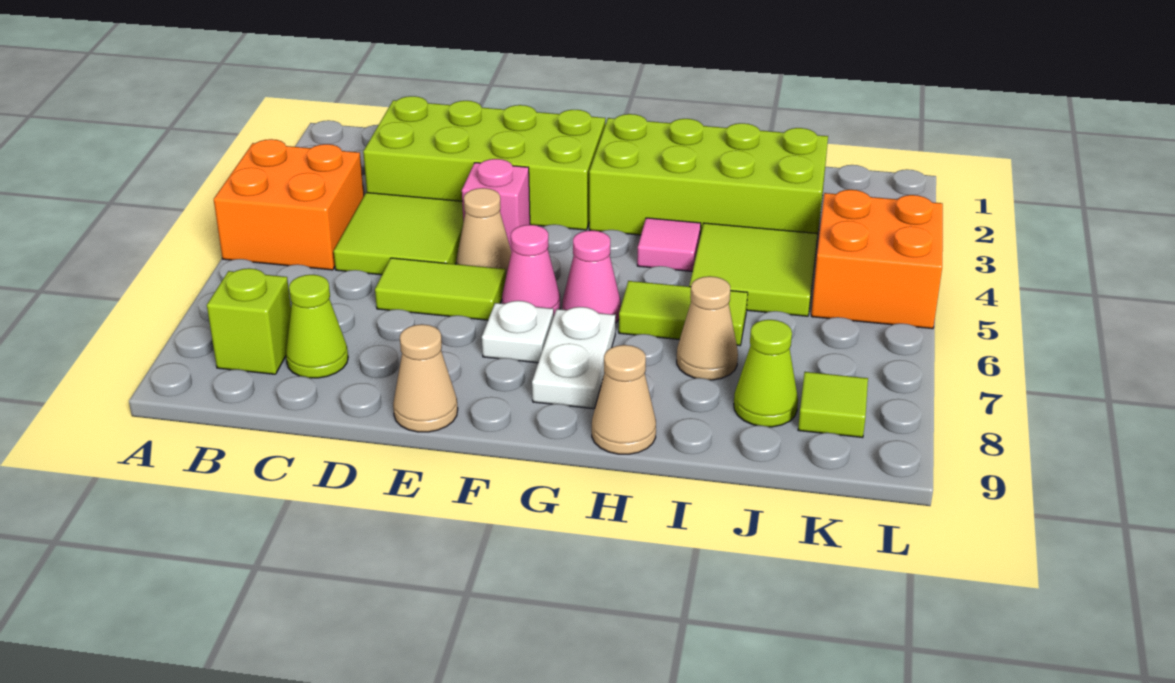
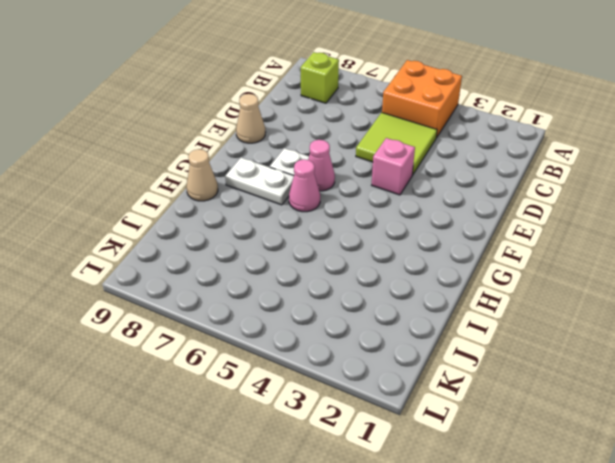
none -> lime brick C2:F3 level 1
none -> lime cone C8 level 1
none -> lime tile D6:E6 level 1

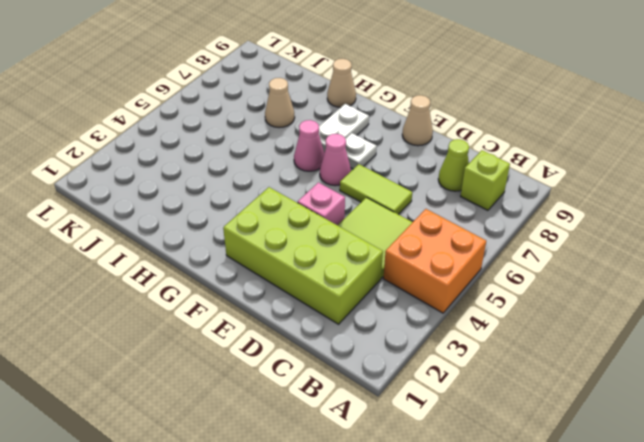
none -> tan cone E5 level 1
none -> lime brick G2:J3 level 1
none -> pink tile H4 level 1

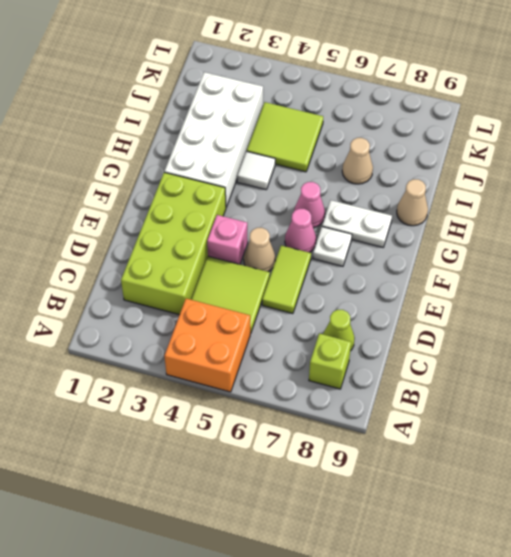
white brick G2:J3 level 1 -> lime brick G2:J3 level 1
white tile H4 level 1 -> pink tile H4 level 1
none -> tan cone E9 level 1
none -> lime tile H6:I6 level 1
none -> lime cone J8 level 1

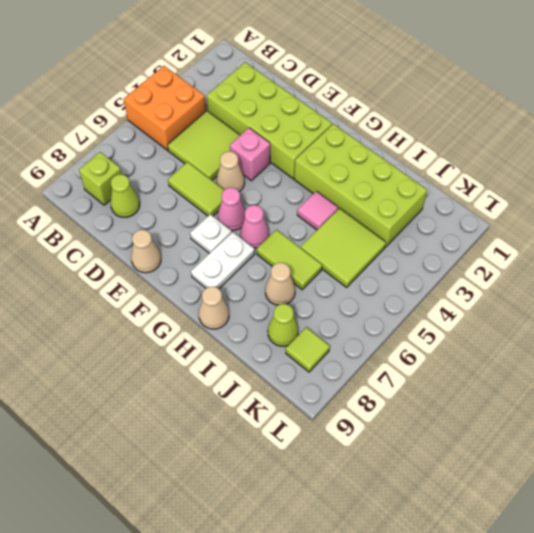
none -> orange brick K4:L5 level 1

